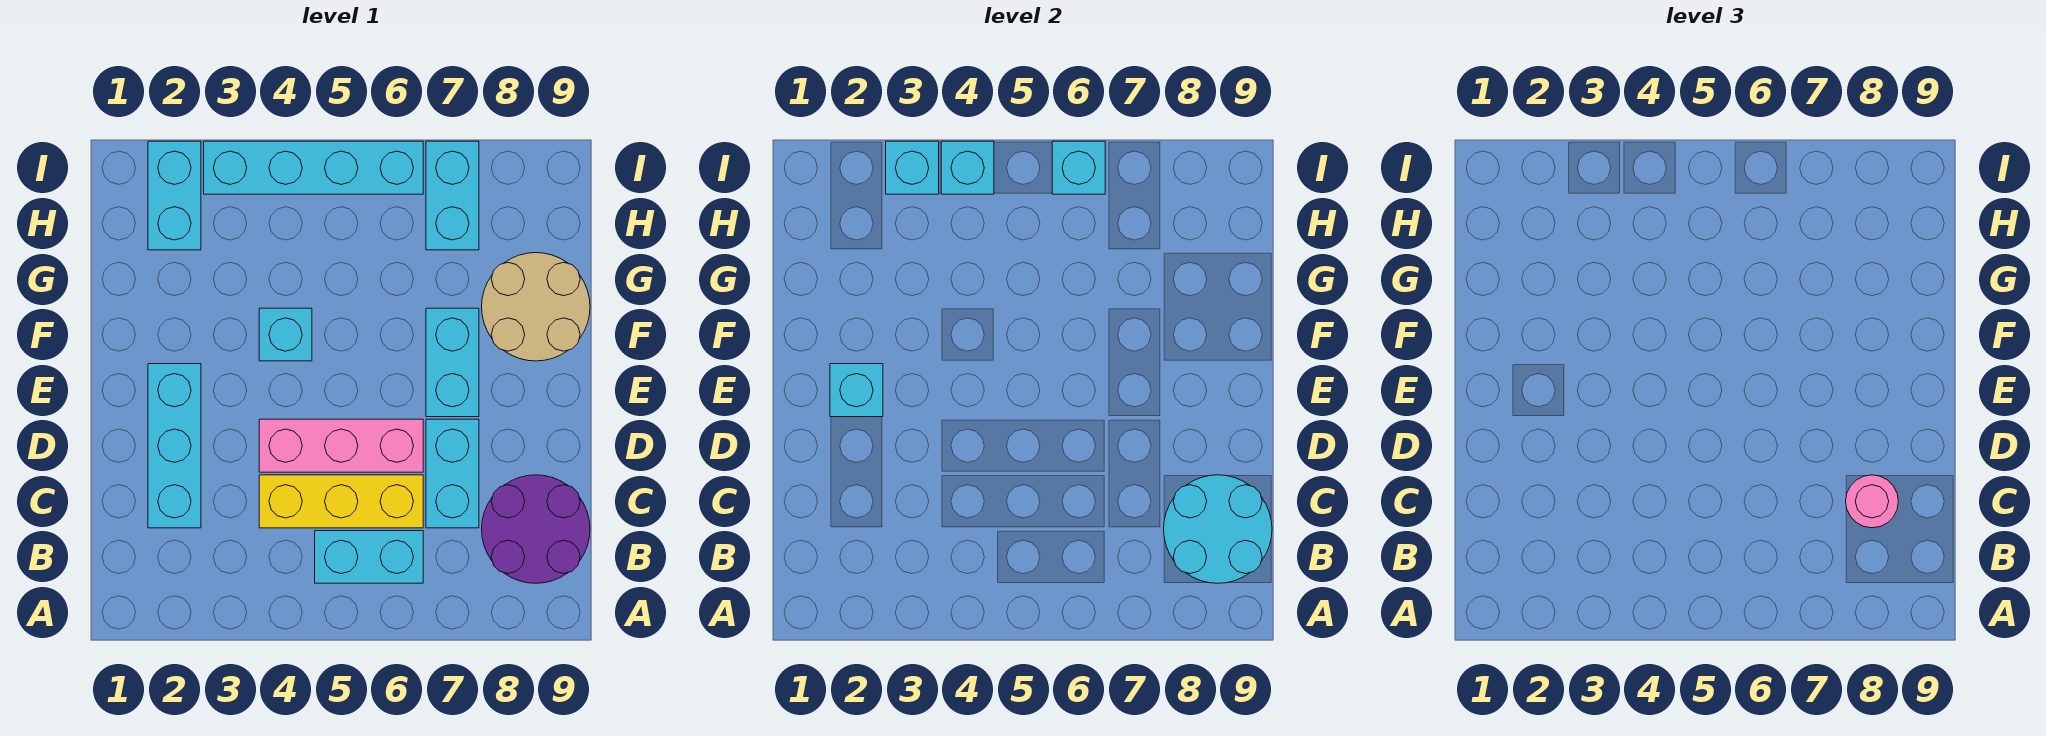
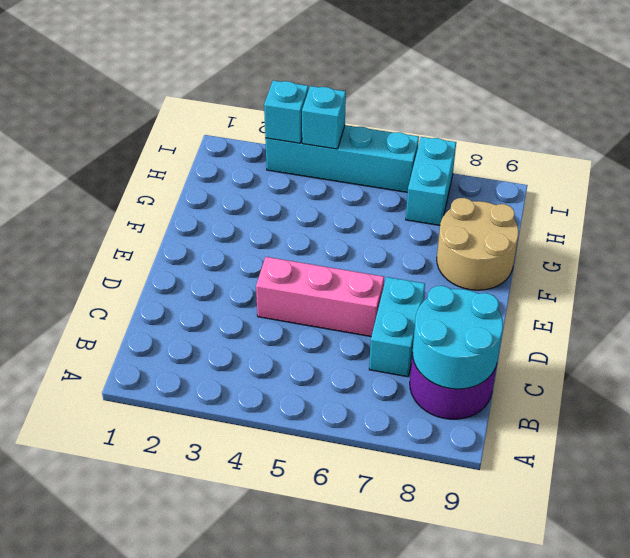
none -> cyan brick B5:B6 level 1
none -> cyan brick C2:E2 level 1
none -> yellow brick C4:C6 level 1

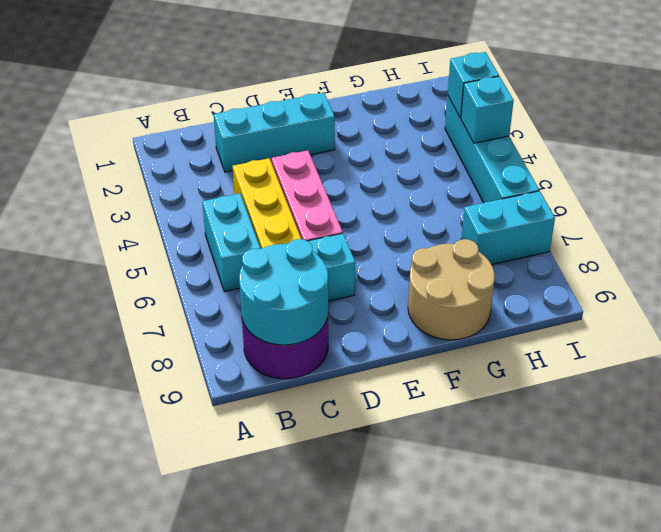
none -> cyan brick E7:F7 level 1
none -> cyan brick F4 level 1
none -> cyan brick H2:I2 level 1

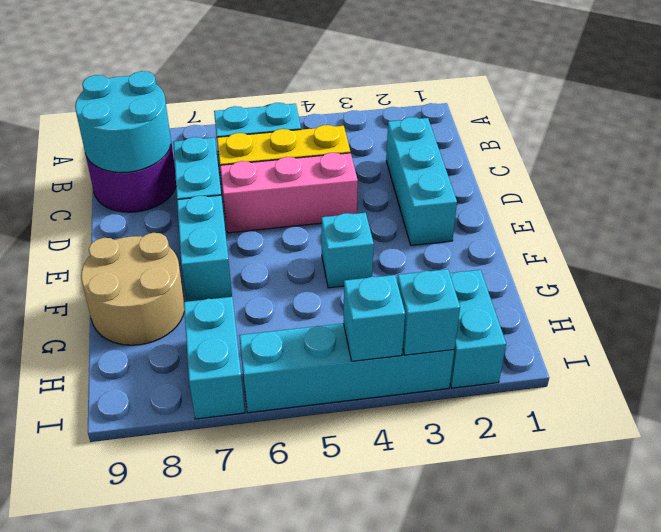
none -> cyan brick E2 level 2
none -> cyan brick I6 level 2
none -> pink round brick C8 level 3

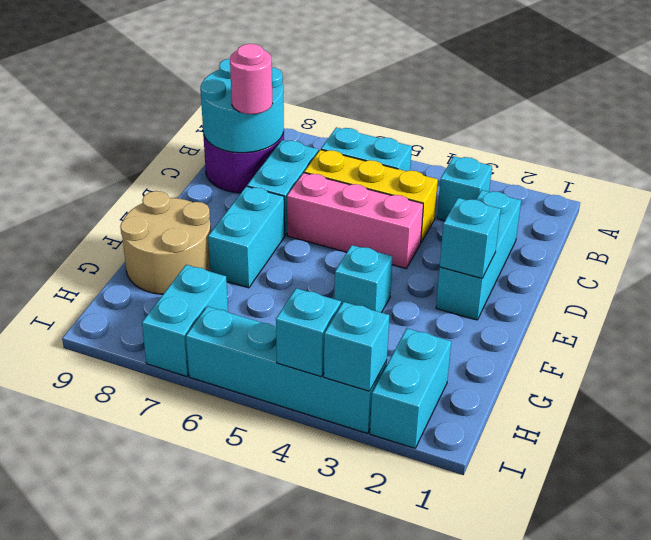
cyan brick B3 level 1 -> cyan brick I6 level 2

